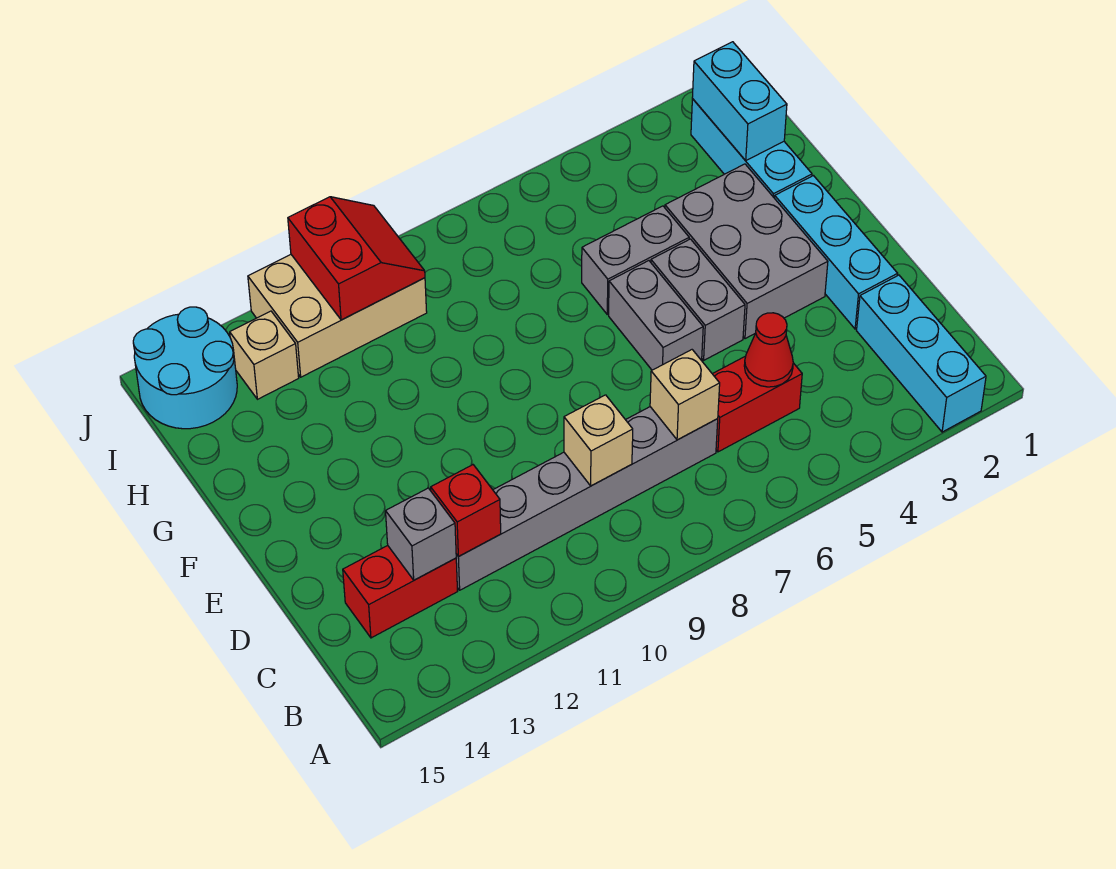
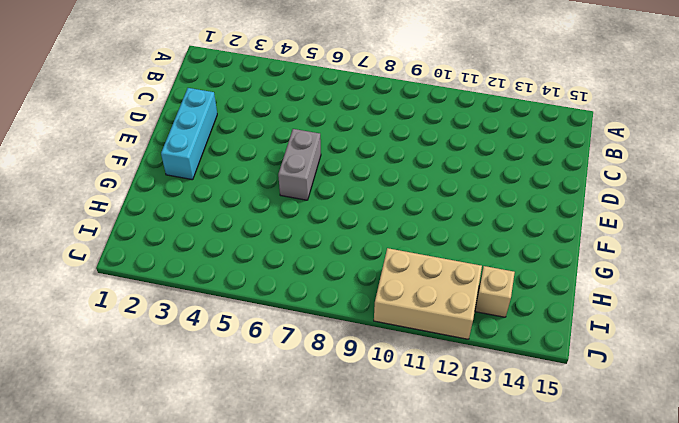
none -> cyan brick A2:C2 level 1
none -> red brick C5:C6 level 1
none -> grey brick C7:C12 level 1

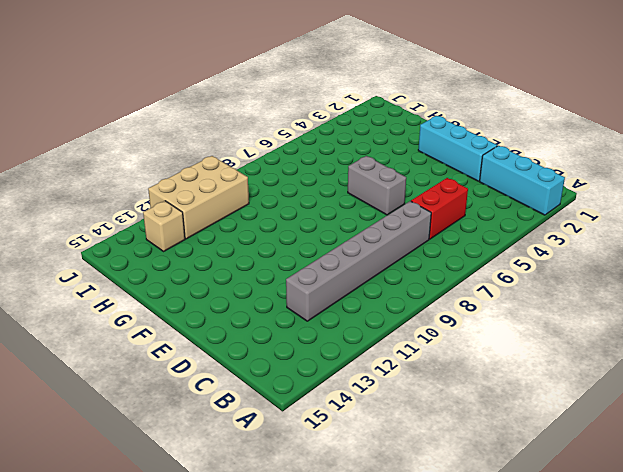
none -> red brick C13:C14 level 1
none -> grey brick E3:G4 level 1
none -> grey brick E5:F5 level 1

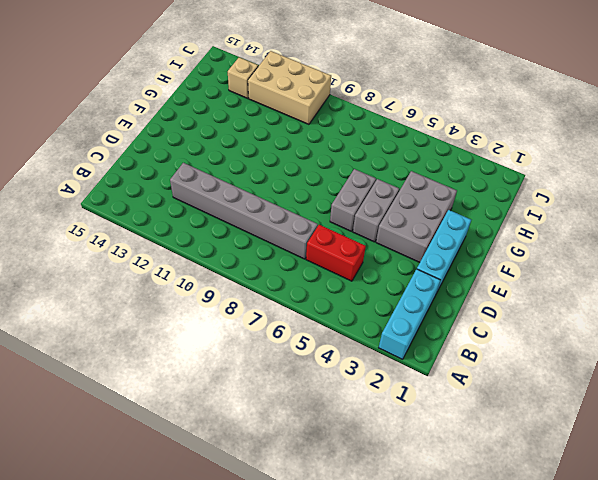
none -> red brick C13:C14 level 1
none -> cyan brick G2:I2 level 1
none -> grey brick G5:G6 level 1

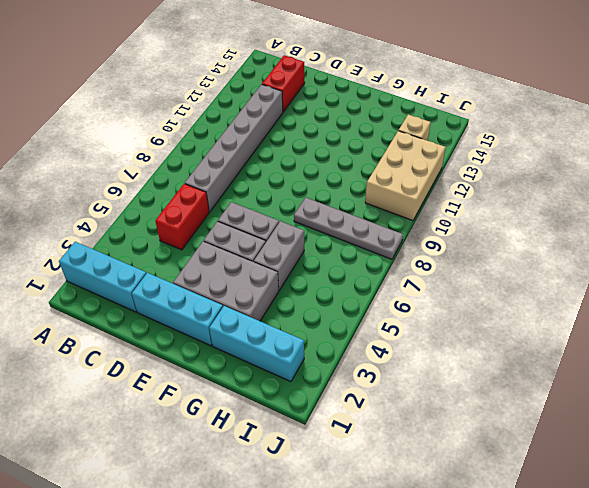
grey plate G8:J8 level 1 -> none
none -> cyan round brick I14:J15 level 1
none -> red cone C5 level 2
none -> tan brick C7 level 2

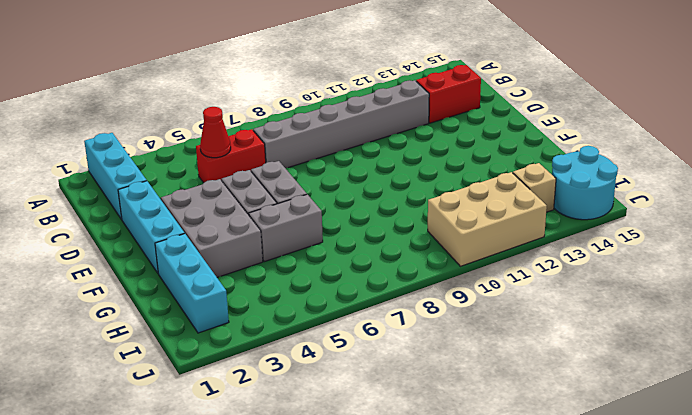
none -> tan brick C7 level 2
none -> tan brick C9 level 2
none -> red brick C12 level 2

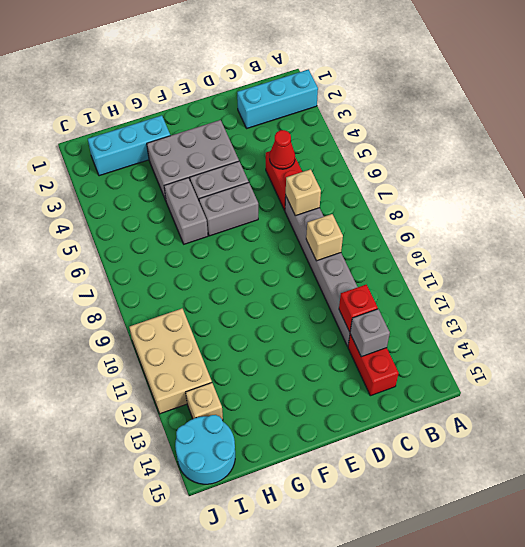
none -> cyan brick D2:F2 level 1
none -> cyan brick H2:I2 level 2
none -> red slope I10:J11 level 2 top 11

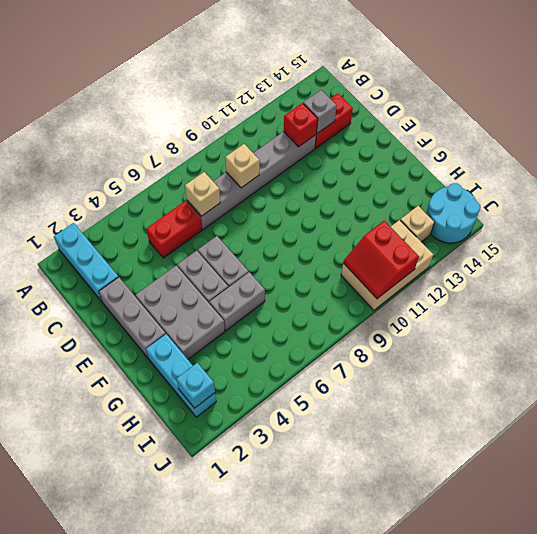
grey brick D2:F2 level 1 -> cyan brick D2:F2 level 1
cyan brick I2 level 2 -> cyan brick H2:I2 level 2
none -> red cone C5 level 2

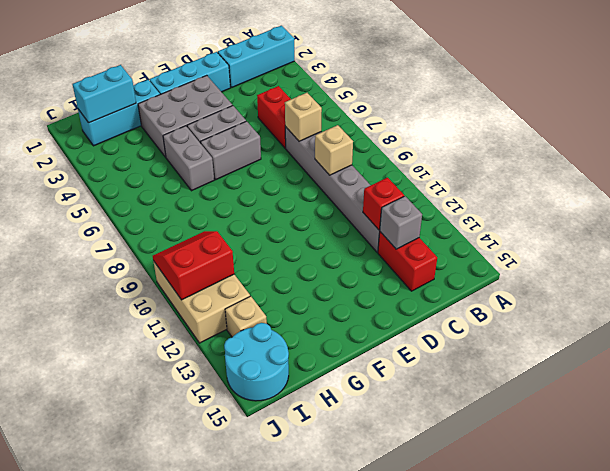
none -> red cone C5 level 2

